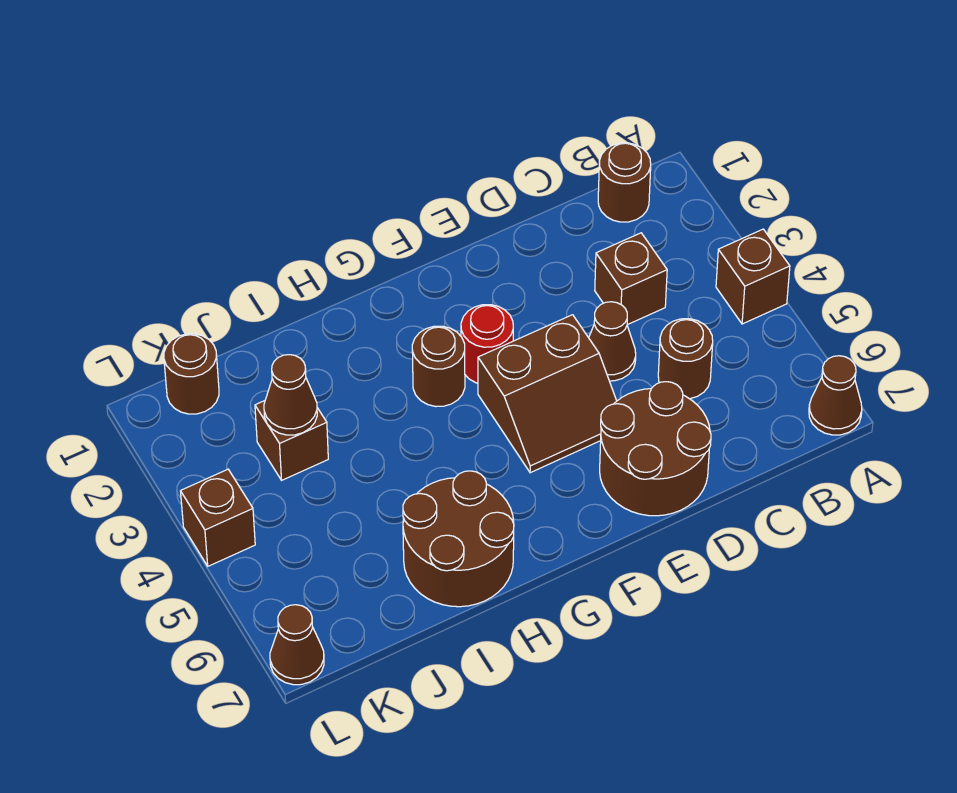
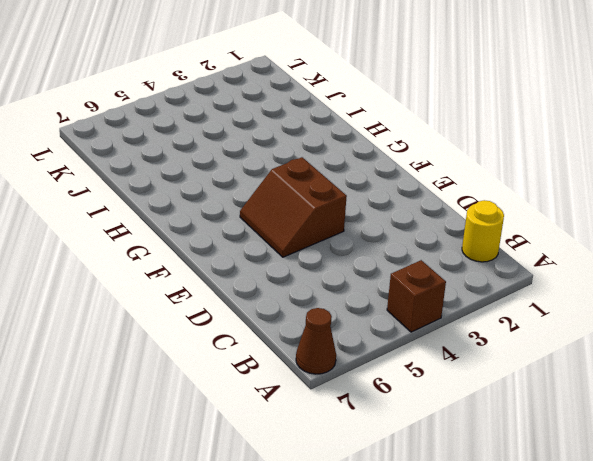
yellow round brick B1 level 1 -> brown round brick B1 level 1
none -> brown brick C3 level 1
none -> brown round brick C5 level 1
none -> brown cone D4 level 1

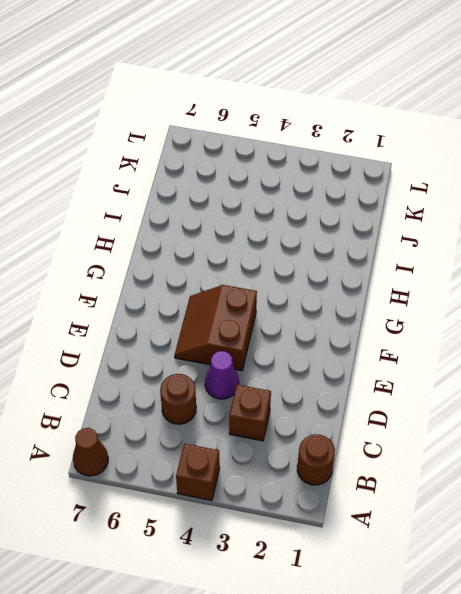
purple cone D4 level 1 -> brown cone D4 level 1
none -> brown round brick D6:E7 level 1
none -> red round brick F3 level 1
none -> brown round brick G3 level 1

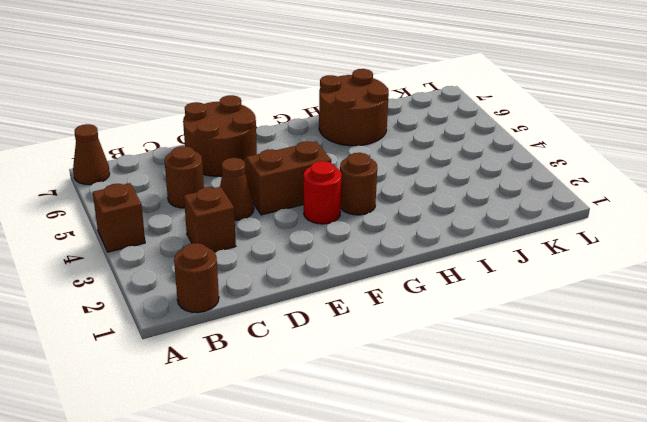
none -> brown brick J3 level 1
none -> brown round brick K1 level 1
none -> brown brick L4 level 1

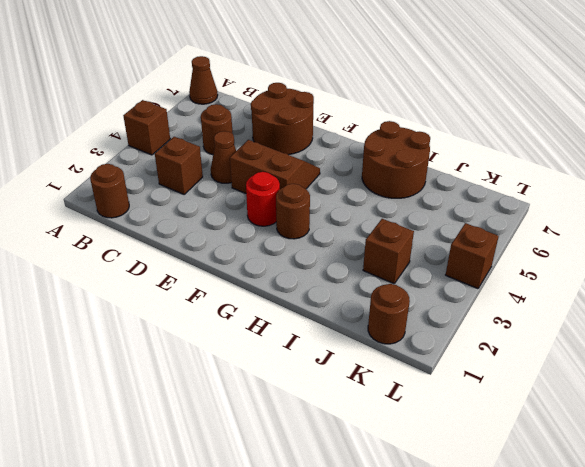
none -> brown cone L7 level 1
none -> brown cone J3 level 2

